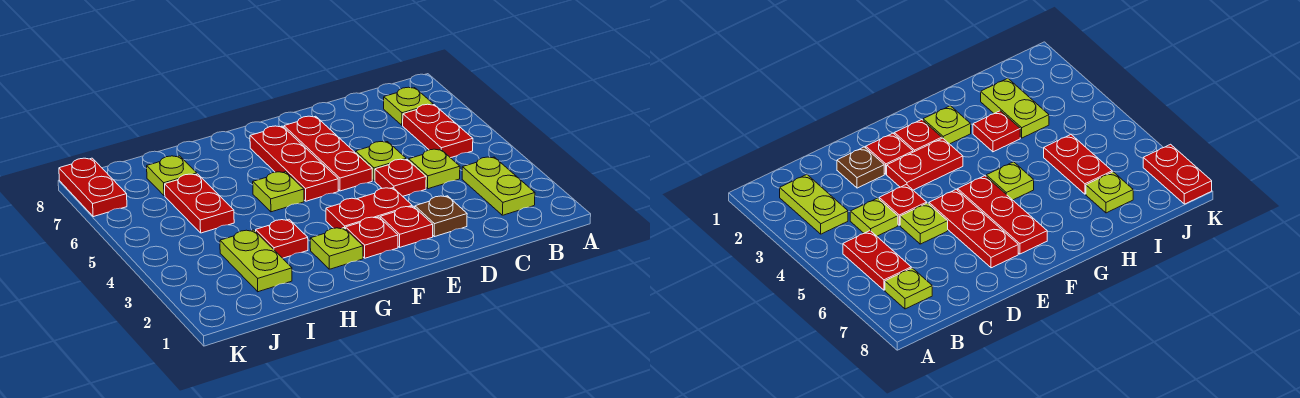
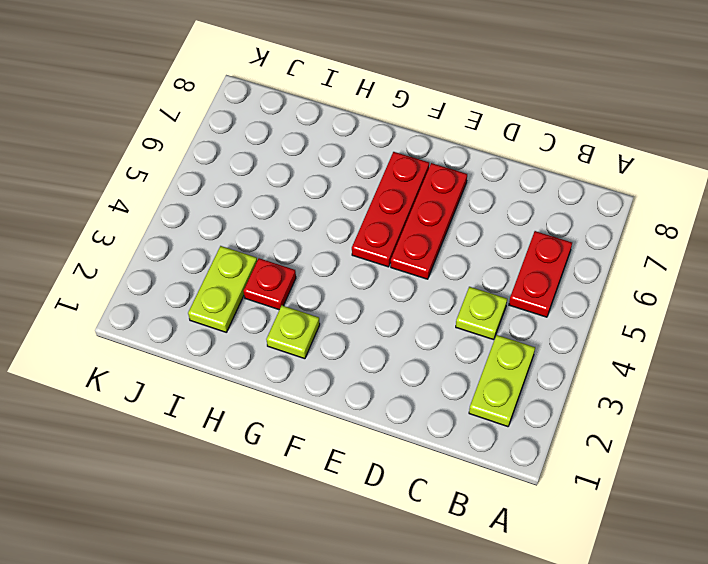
none -> lime plate B7 level 1
none -> brown plate D2 level 1
none -> red plate D4 level 1

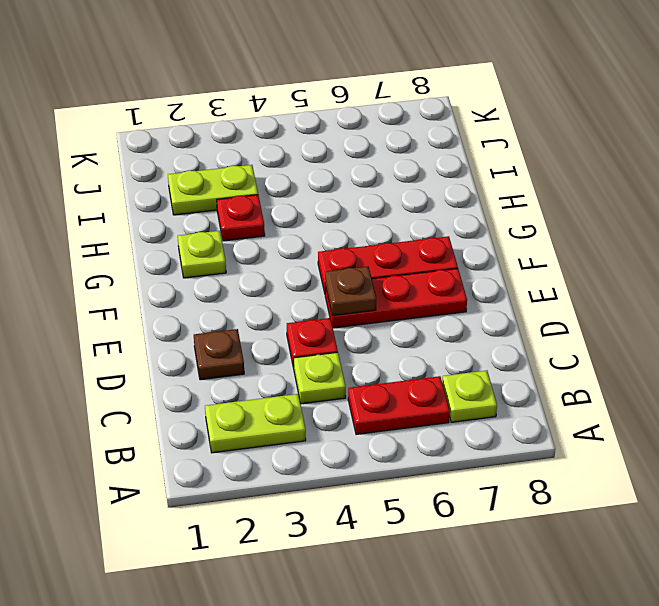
brown plate E5 level 2 -> none
none -> lime plate D5 level 1
none -> red plate E2 level 1
none -> red plate E3:F3 level 1

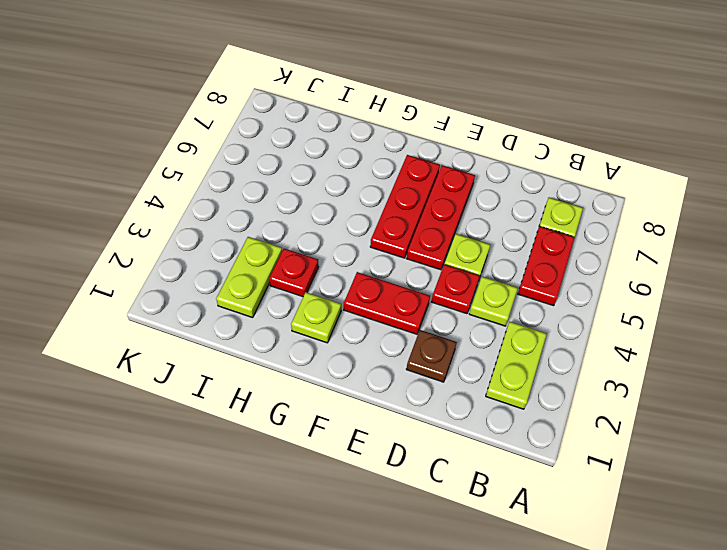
none -> red plate E2 level 1
none -> red plate F2 level 1
none -> lime plate G5 level 1

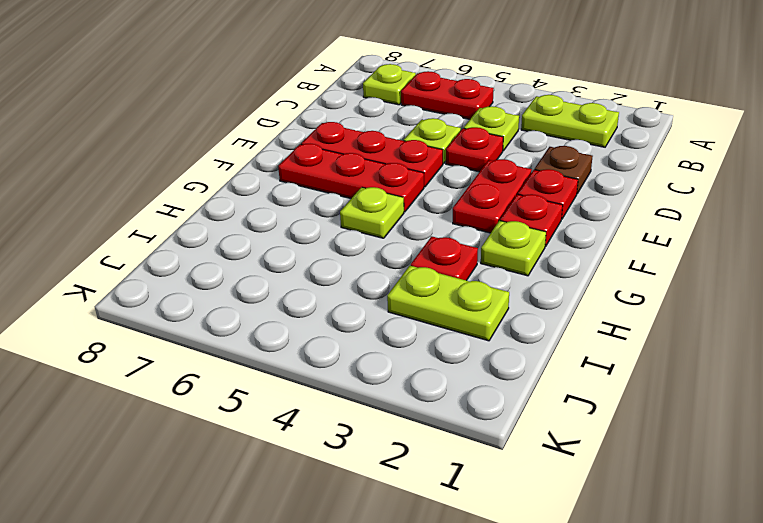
none -> red plate I5:I6 level 1
none -> lime plate I7 level 1
none -> red plate K7:K8 level 1

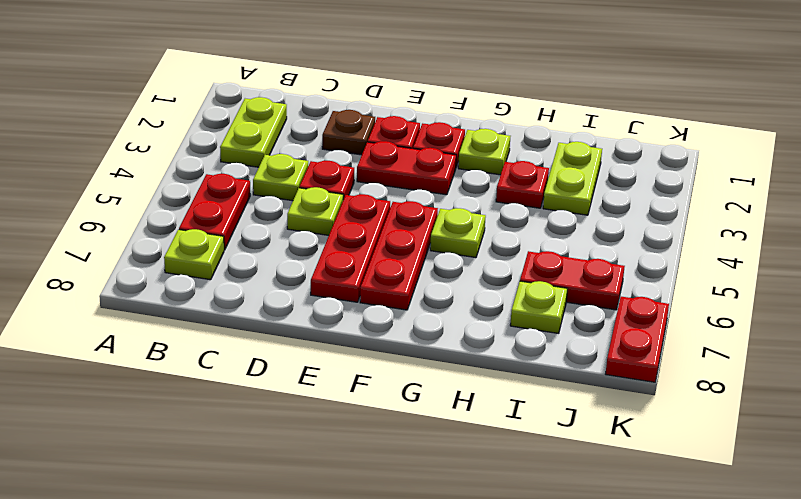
red plate I6:J6 level 1 -> red plate I5:I6 level 1

